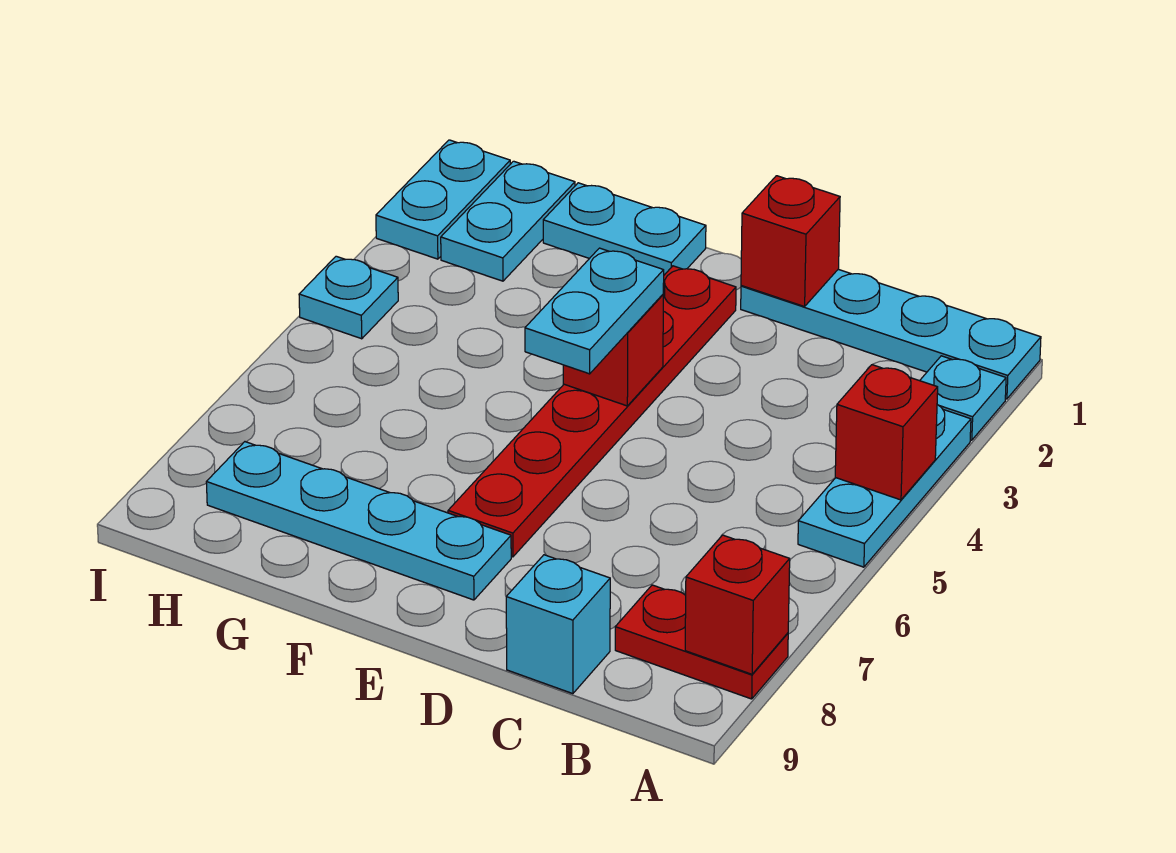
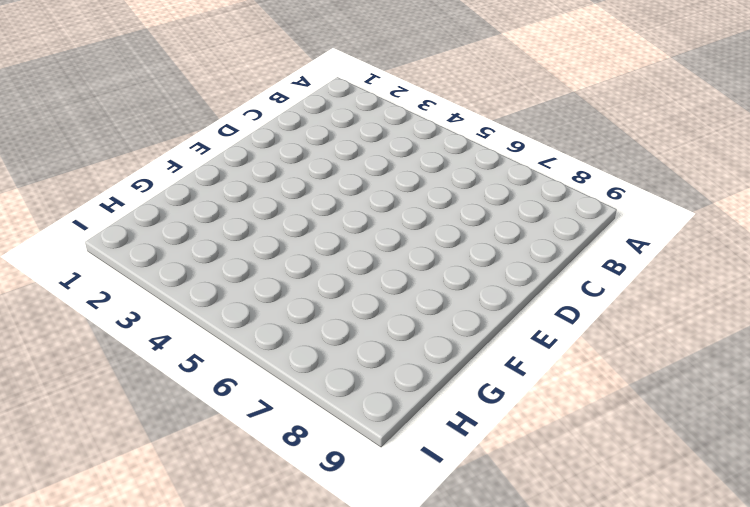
none -> cyan plate A1:D1 level 1
none -> cyan plate A2 level 1
none -> cyan plate A3:A5 level 1

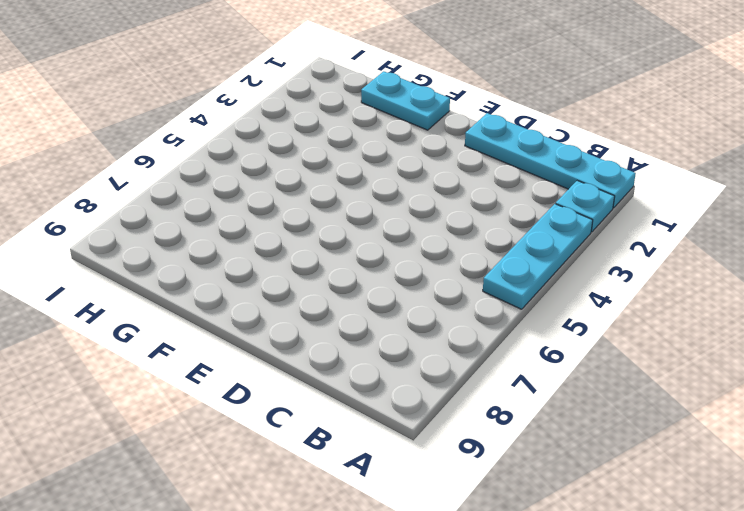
none -> red plate A8:B8 level 1
none -> cyan brick C9 level 1
none -> red plate E2:E7 level 1

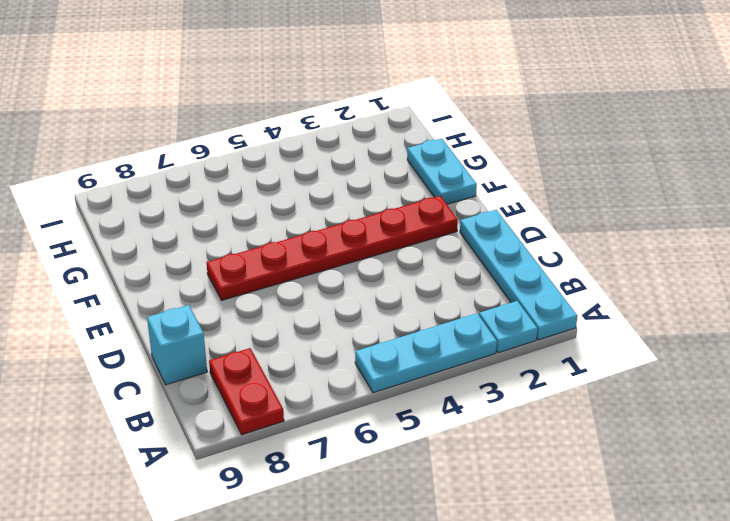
none -> cyan plate E8:H8 level 1
none -> cyan plate H1:H2 level 1
none -> cyan plate I1:I2 level 1

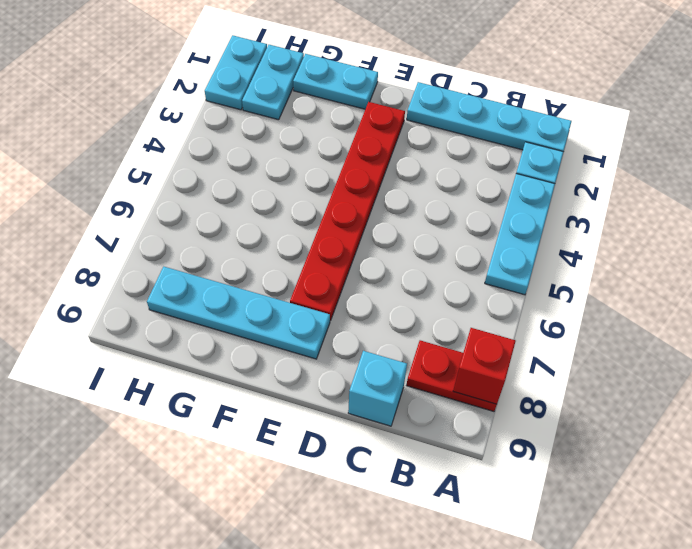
none -> cyan plate I4 level 1
none -> red brick A4 level 2
none -> red brick D1 level 2

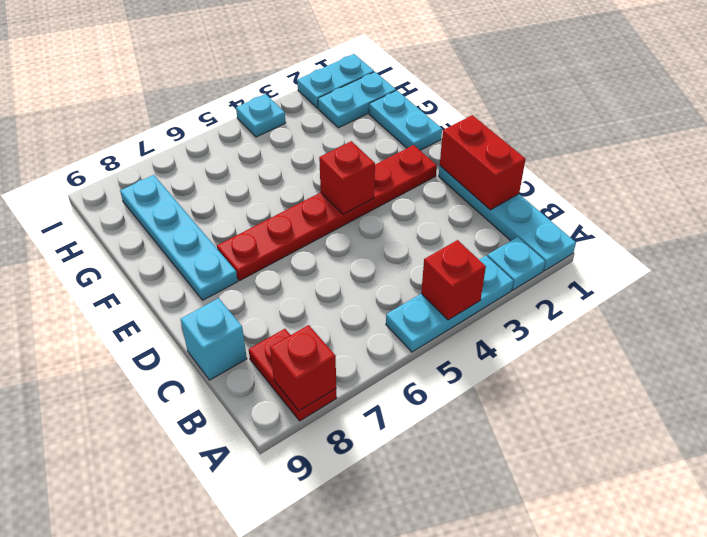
red brick C1:D1 level 2 -> red brick D1 level 2
none -> cyan plate E4:E5 level 3

